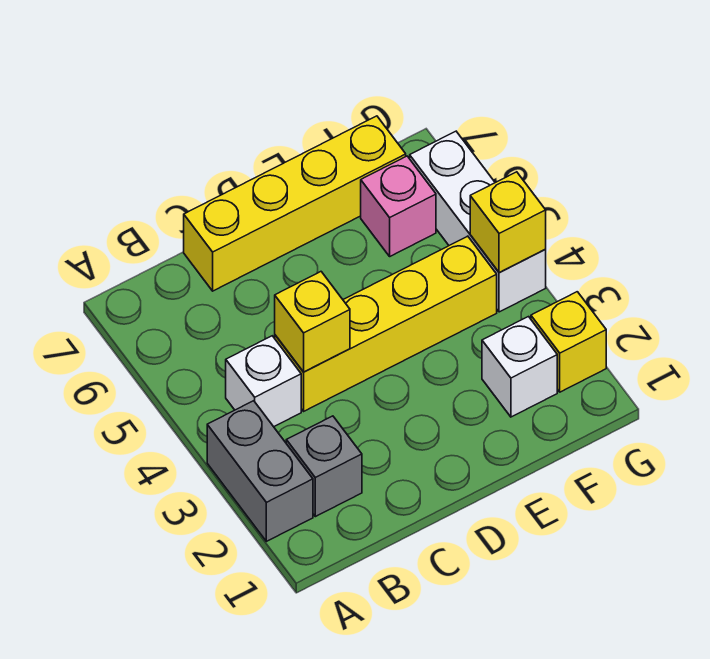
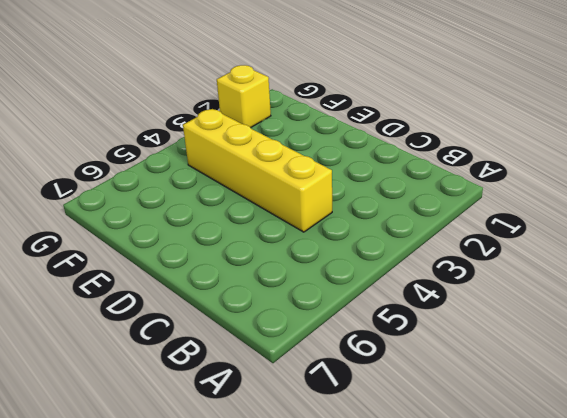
none -> grey brick A2:A3 level 1
none -> grey brick B2 level 1

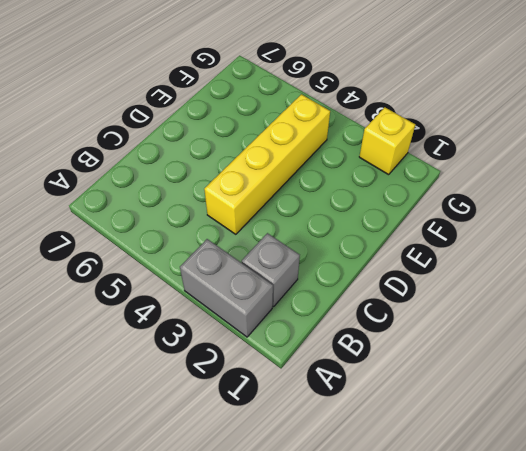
none -> white brick B4 level 1
none -> yellow brick C7:F7 level 1

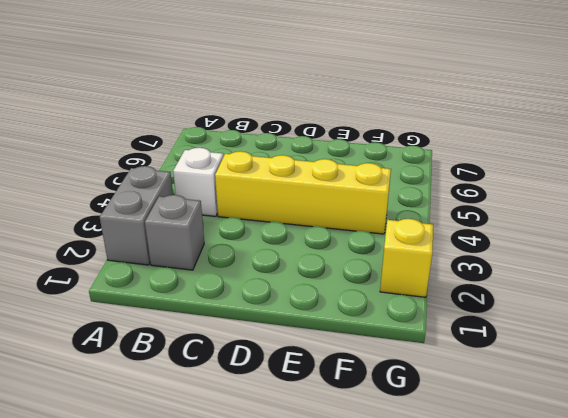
none -> yellow brick C7:F7 level 1
none -> white brick F2 level 1

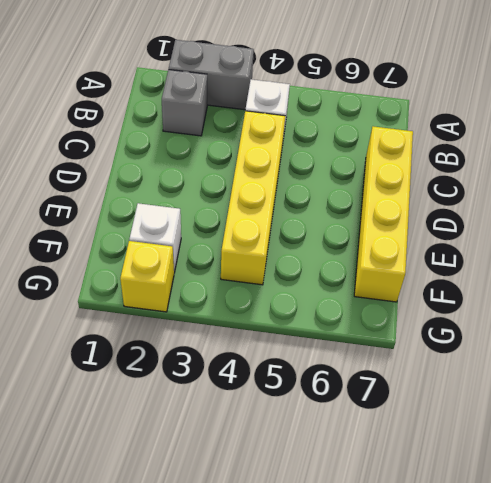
none -> pink brick F6 level 1
none -> white brick G4:G6 level 1

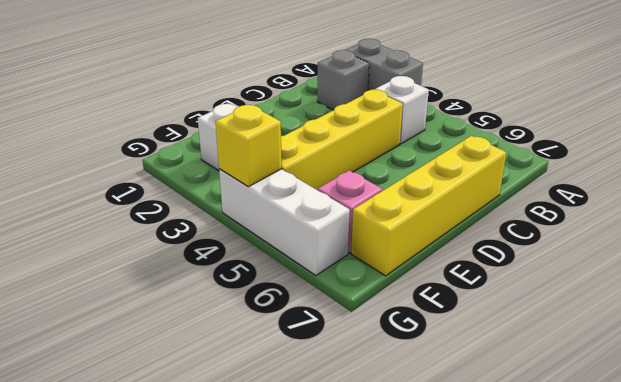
none -> yellow brick G2 level 1
none -> yellow brick C4 level 2

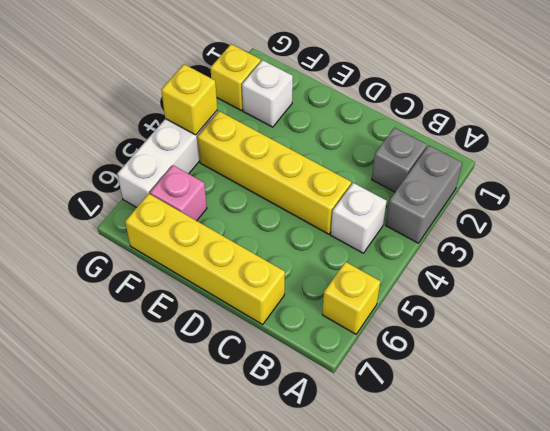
yellow brick A6 level 1 -> yellow brick C4 level 2

